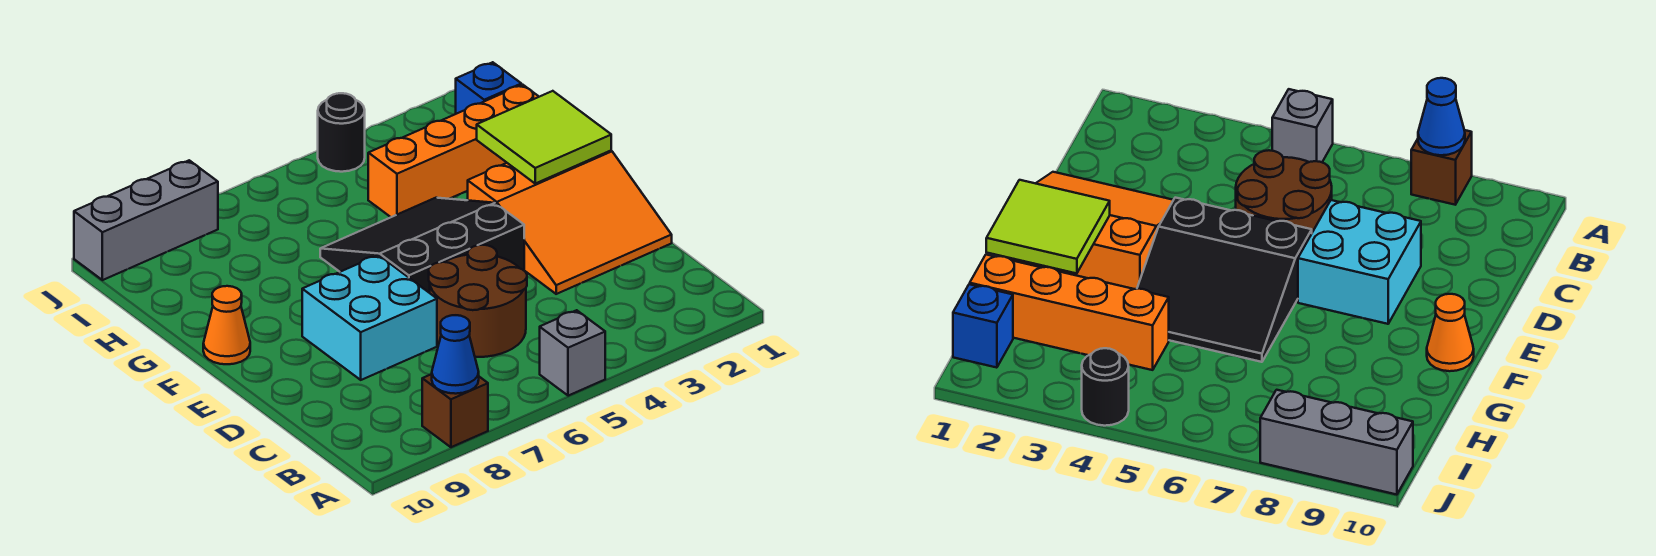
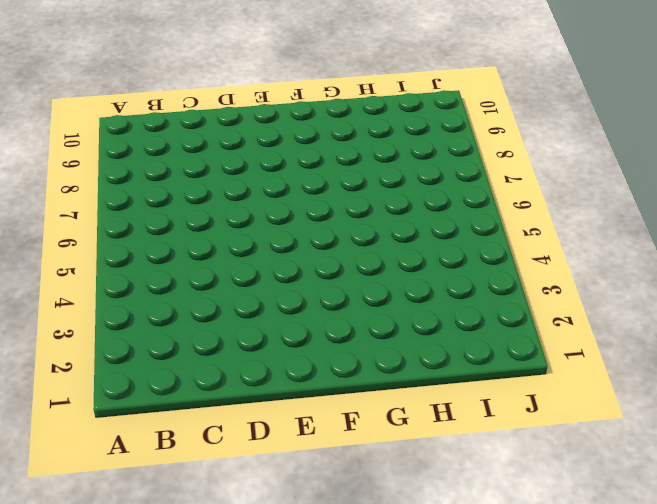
none -> grey brick A5 level 1
none -> brown brick A8 level 1
none -> brown round brick C5:D6 level 1

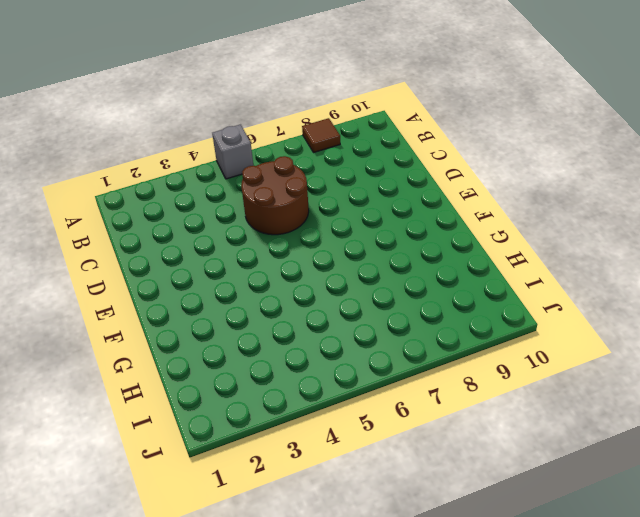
brown tile A8 level 1 -> brown brick A8 level 1
none -> orange slope D1:F3 level 1 top F
none -> cyan brick D7:E8 level 1
none -> black slope E4:G6 level 1 top E

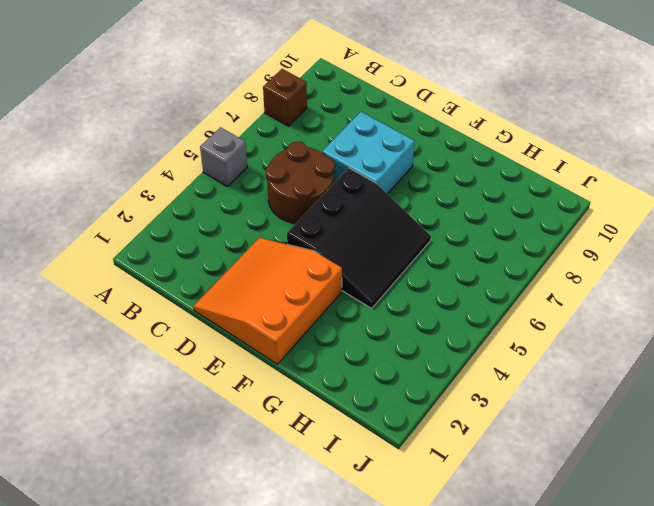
none -> orange cone F10 level 1
none -> orange brick H1:H4 level 1
none -> blue brick I1 level 1

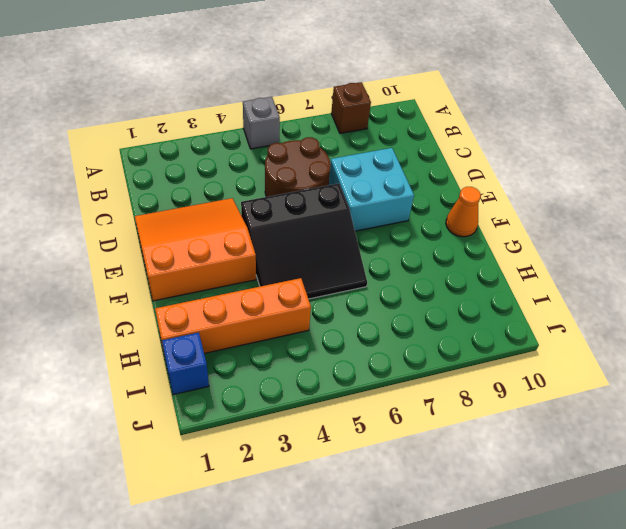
none -> black round brick J4 level 1
none -> grey brick J8:J10 level 1
none -> blue cone A8 level 2

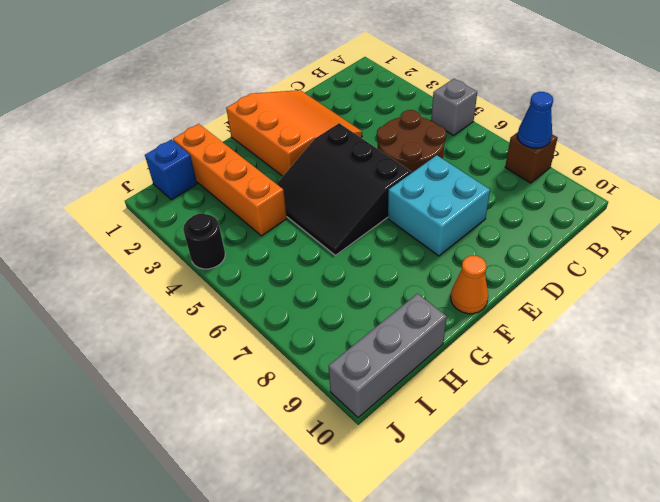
grey brick H10:J10 level 1 -> grey brick J8:J10 level 1
none -> lime tile F1:G2 level 2

